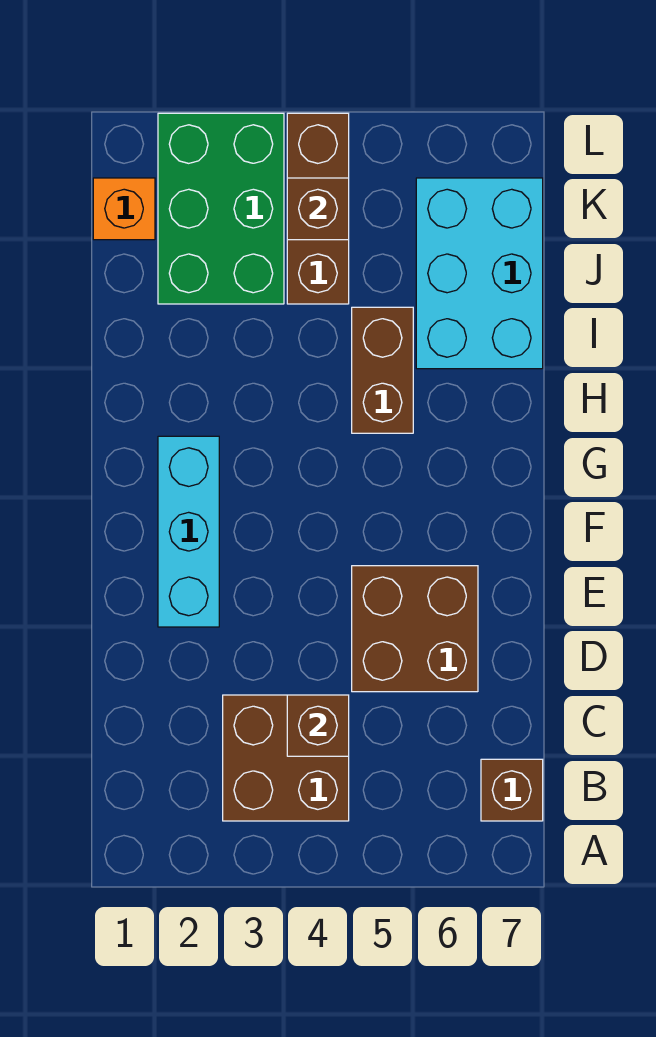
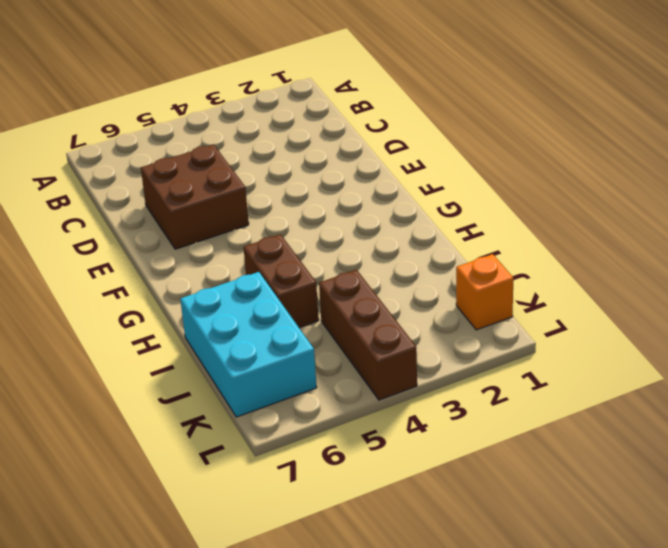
none -> brown brick B3:C4 level 1
none -> brown brick B7 level 1

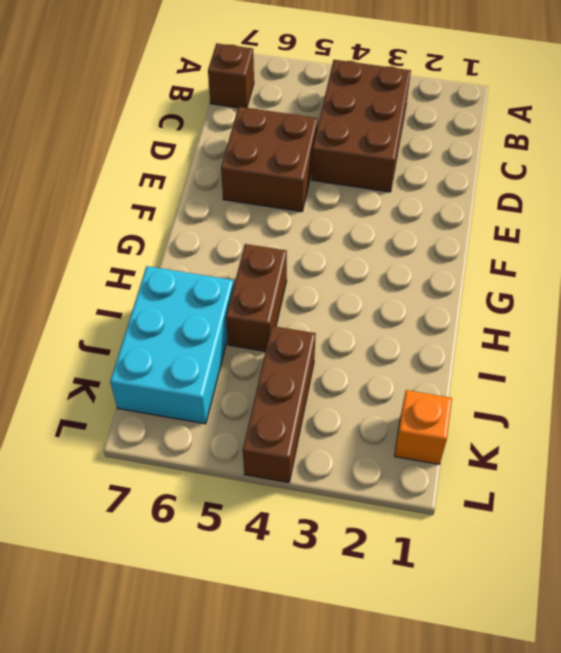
brown brick B3:D4 level 1 -> brown brick B3:C4 level 1
none -> cyan brick E2:G2 level 1
none -> green brick J2:L3 level 1

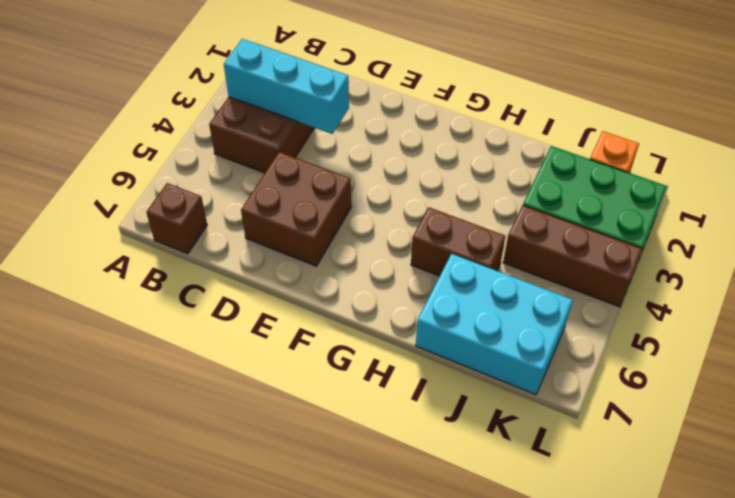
cyan brick B3:D3 level 2 -> cyan brick E2:G2 level 1
none -> brown brick C4 level 2
none -> brown brick K4 level 2

